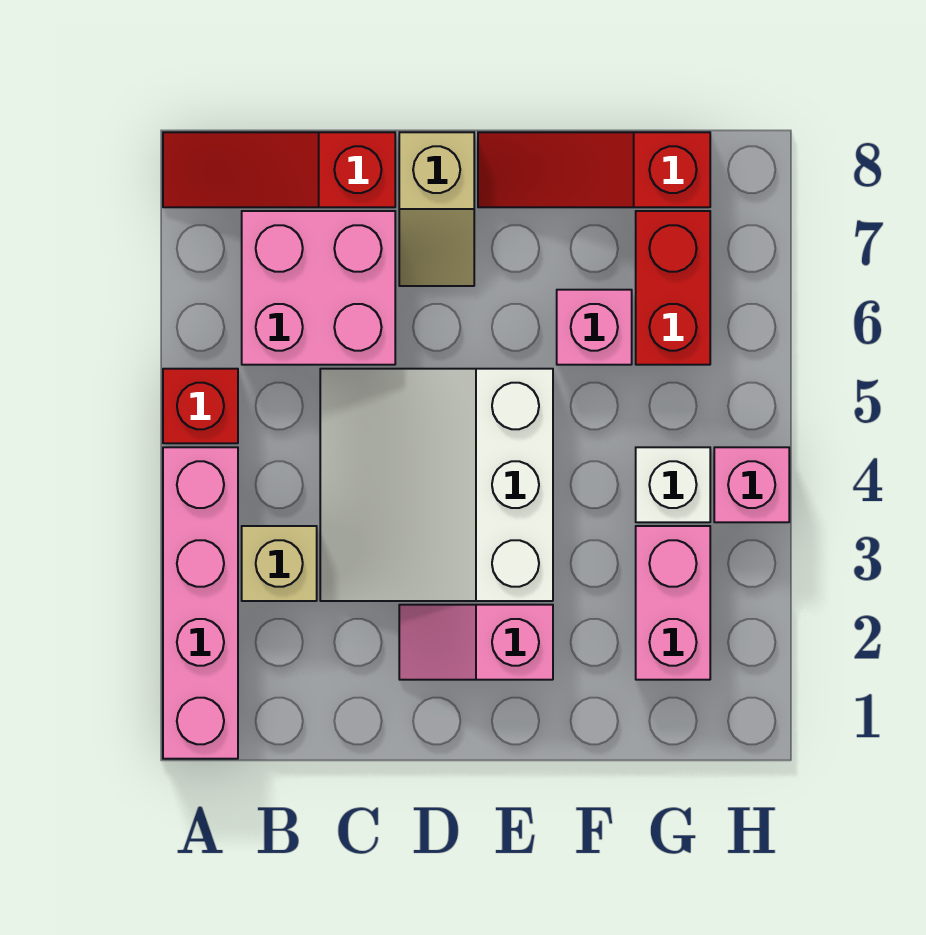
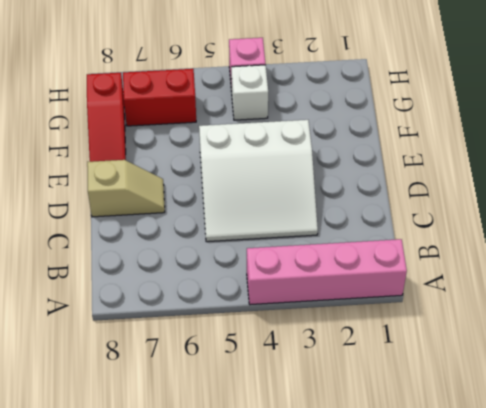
none -> red brick A5 level 1
none -> red slope A8:C8 level 1 top C
none -> tan brick B3 level 1

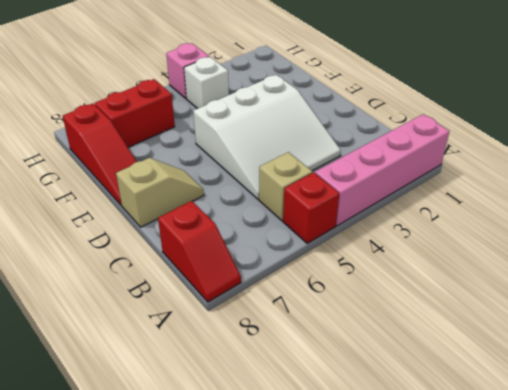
red slope A8:B8 level 1 top B -> red slope A8:C8 level 1 top C
tan brick B5 level 1 -> tan brick B3 level 1
none -> pink brick B6:C7 level 1
none -> pink slope D2:E2 level 1 top E
none -> pink brick F6 level 1

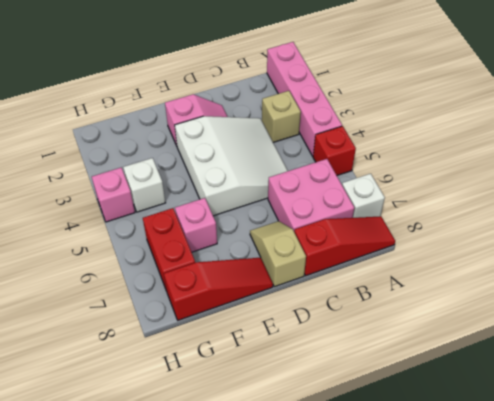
white brick A7 level 1 -> none
none -> pink brick G2:G3 level 1

